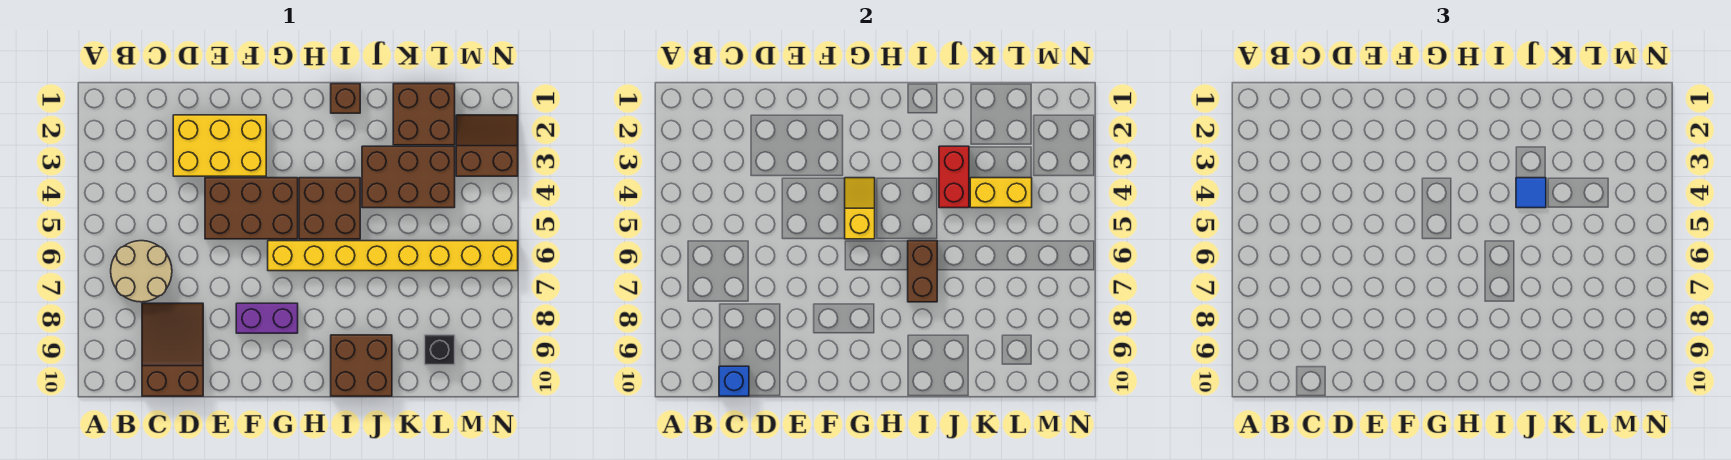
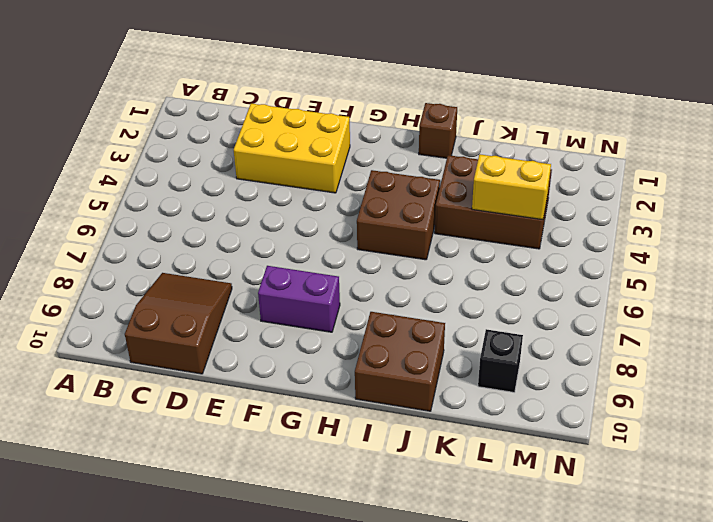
none -> tan round brick B6:C7 level 1
none -> brown brick E4:G5 level 1
none -> yellow brick G6:N6 level 1

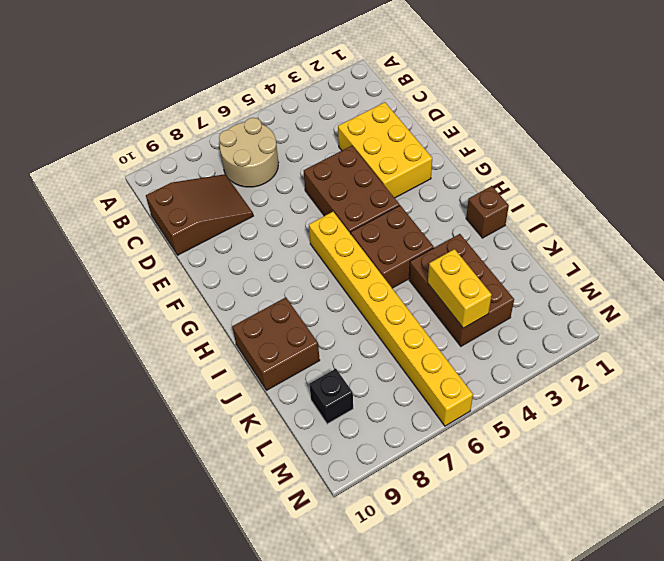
none -> purple brick F8:G8 level 1
none -> brown brick K1:L2 level 1
none -> brown slope M2:N3 level 1 top 3

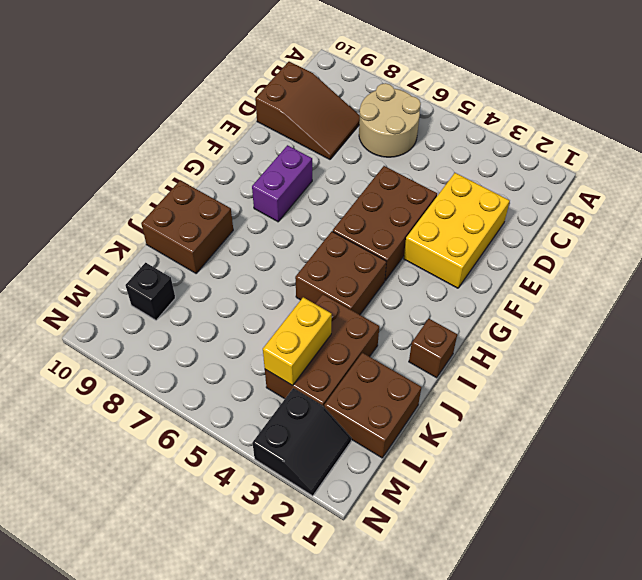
black slope M2:N3 level 1 top 3 -> brown slope M2:N3 level 1 top 3
none -> yellow brick G6:N6 level 1
none -> blue brick C10 level 2
none -> yellow slope G4:G5 level 2 top 5

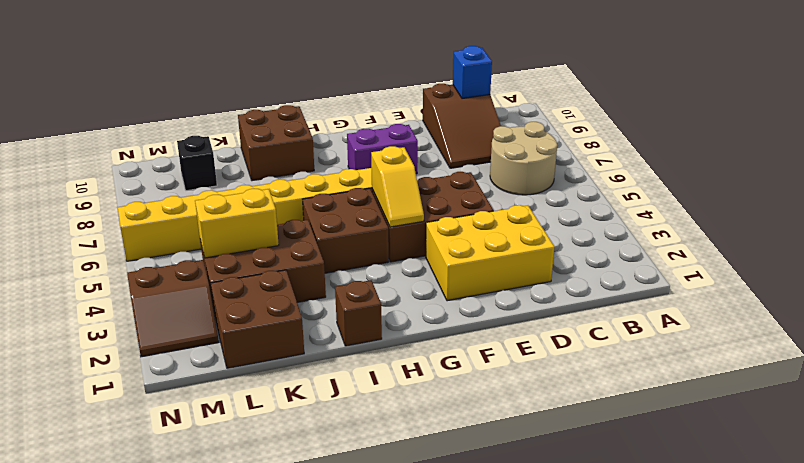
none -> brown brick I6:I7 level 2
none -> red brick J3:J4 level 2
none -> blue tile J4 level 3

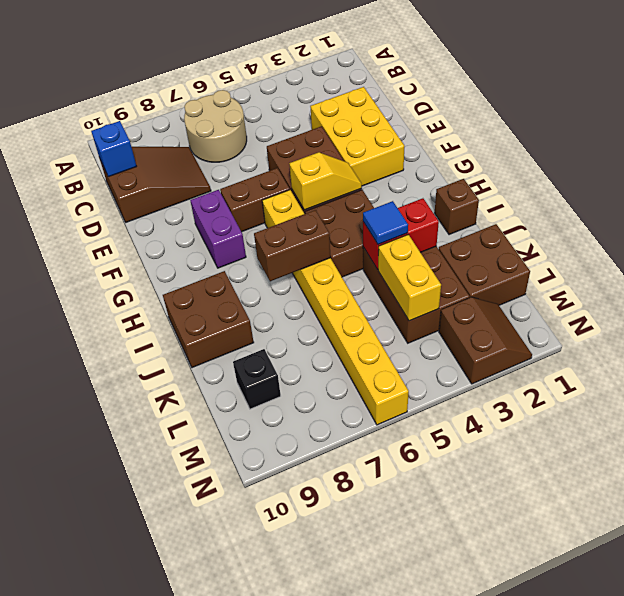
brown brick F6:F7 level 1 -> none

